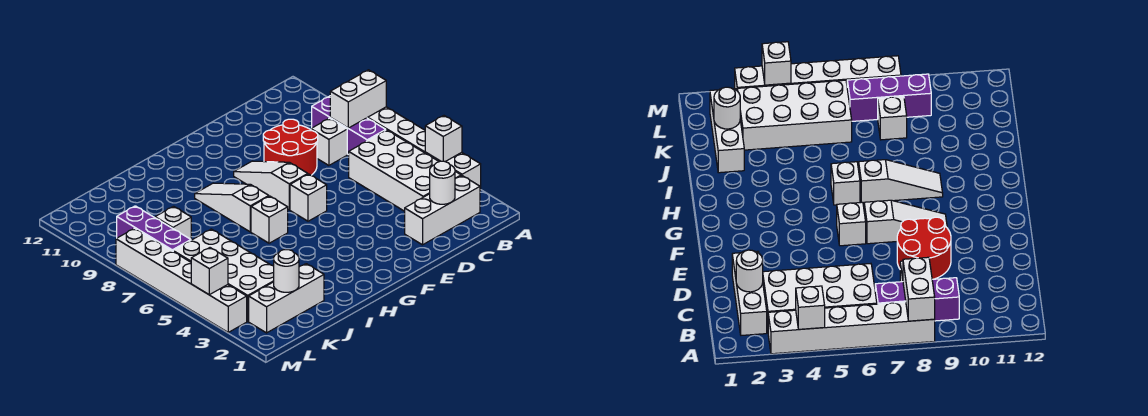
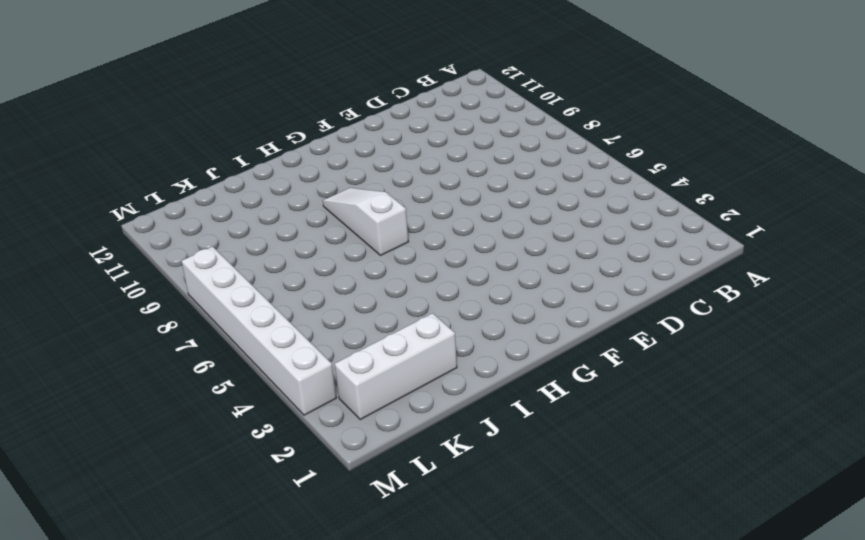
none -> white brick A3:A8 level 1
none -> white brick B2:D2 level 1
none -> white brick B3:C6 level 1

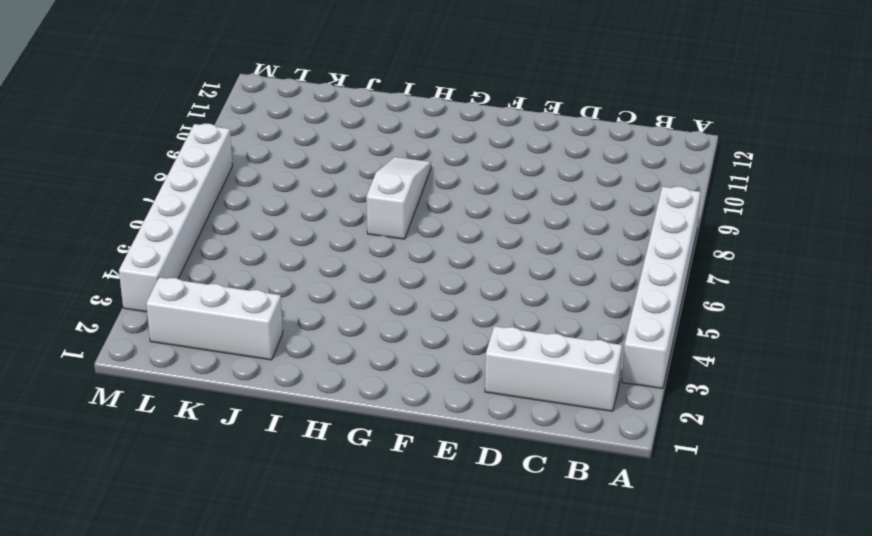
none -> white brick B3:C6 level 1
none -> purple brick B7:B9 level 1
none -> white brick C8 level 1

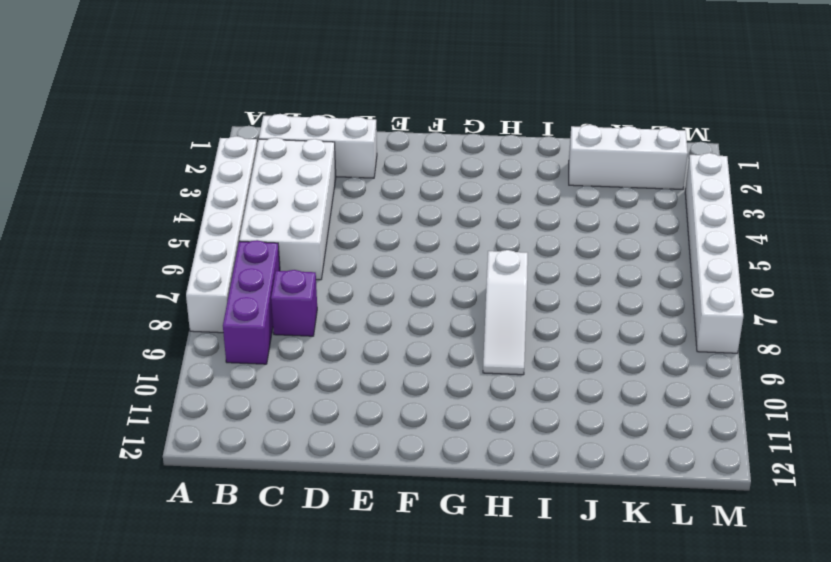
purple brick C8 level 1 -> white brick C8 level 1
none -> red round brick D8:E9 level 1
none -> white brick F6 level 1
none -> white slope F7:F9 level 1 top 7

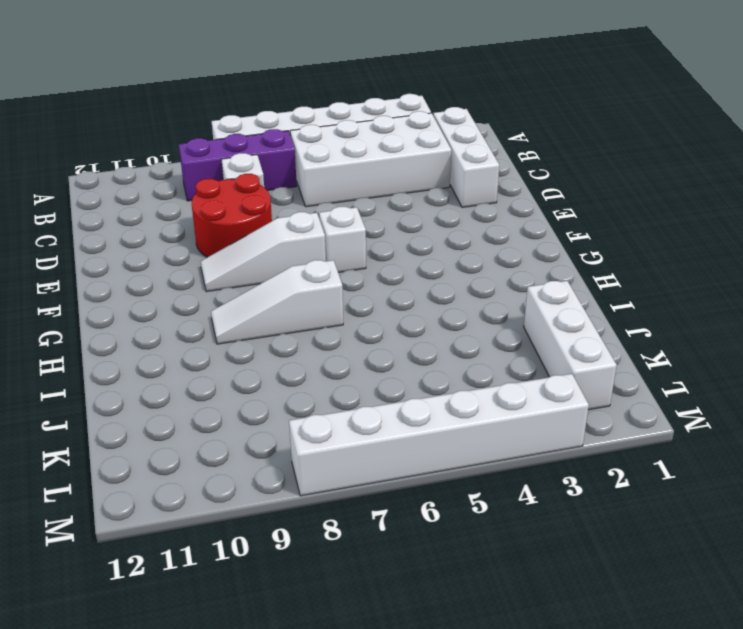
none -> white brick H6 level 1
none -> white brick K3:L6 level 1
none -> white brick K8 level 1

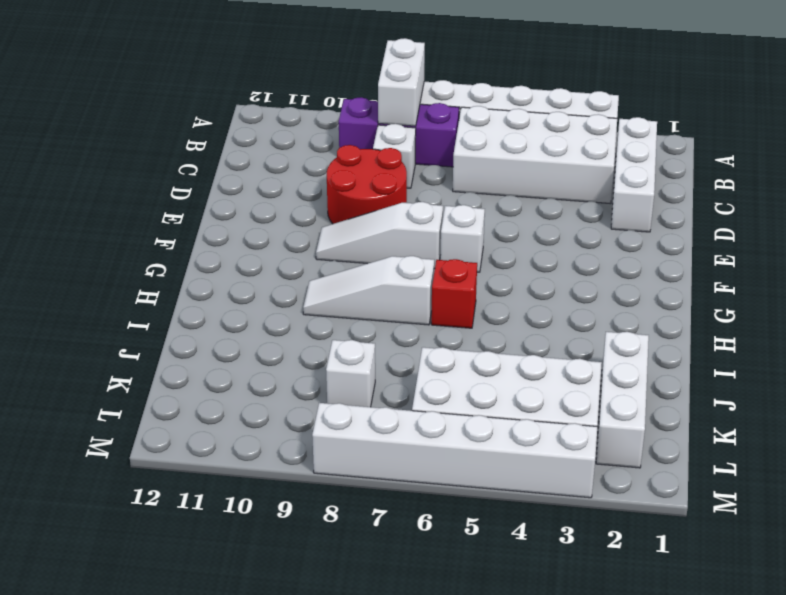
red brick H6 level 1 -> white brick H6 level 1
none -> purple brick L7:L9 level 1
none -> white brick A4 level 2
none -> white round brick C2 level 2

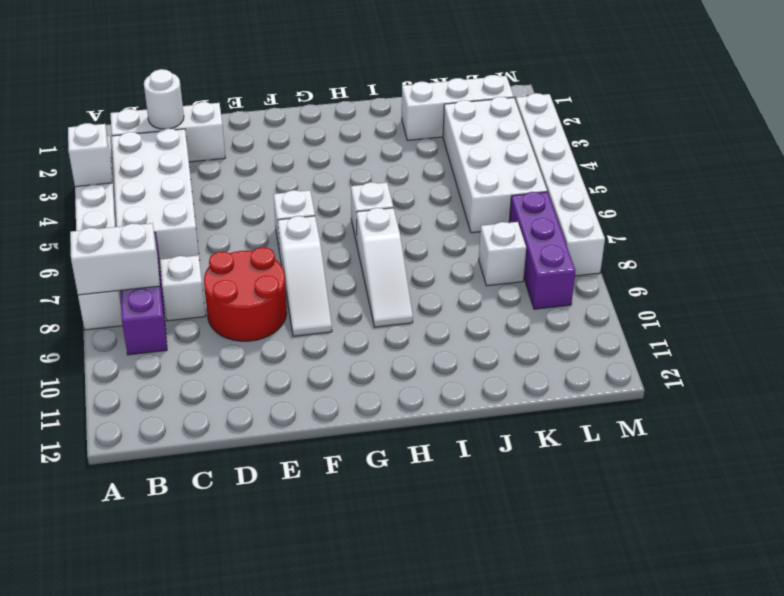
none -> white round brick K2 level 2
none -> white brick M4 level 2

